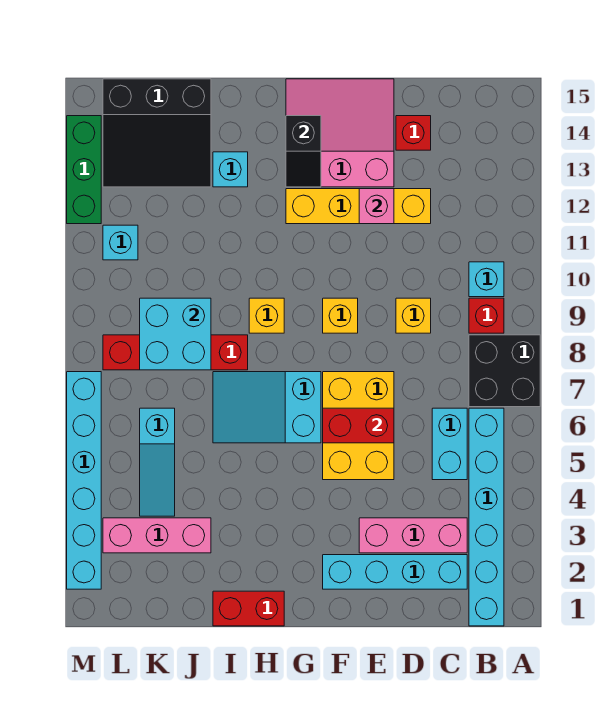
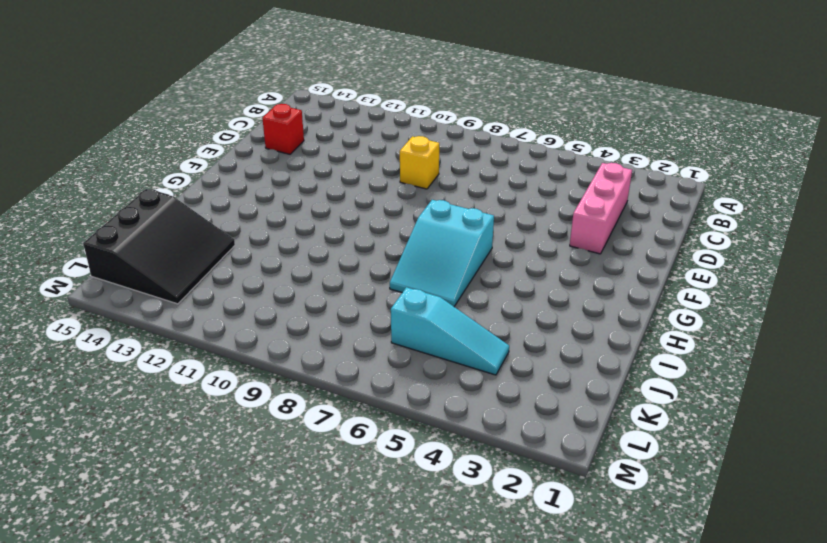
none -> black brick A7:B8 level 1
none -> cyan brick B1:B6 level 1
none -> red brick B9 level 1

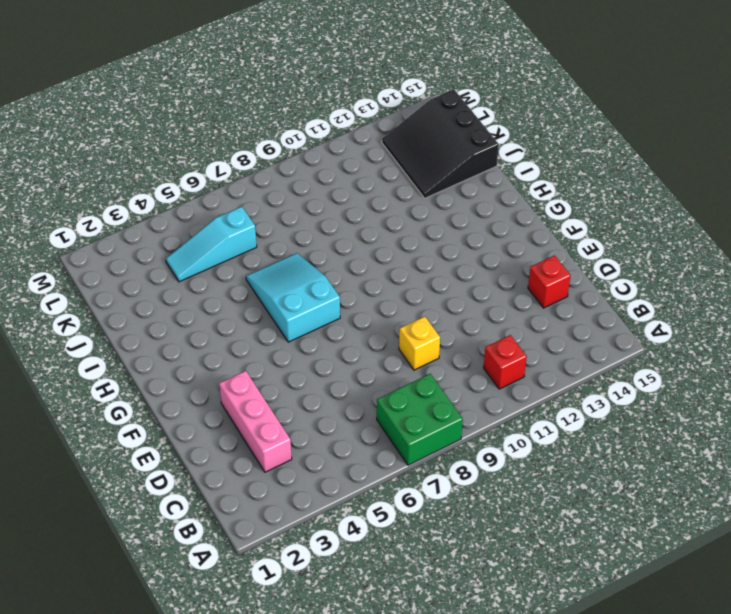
green brick A7:B8 level 1 -> black brick A7:B8 level 1
red brick B11 level 1 -> red brick B9 level 1
none -> cyan brick B1:B6 level 1
none -> cyan brick B10 level 1
none -> cyan brick C2:F2 level 1

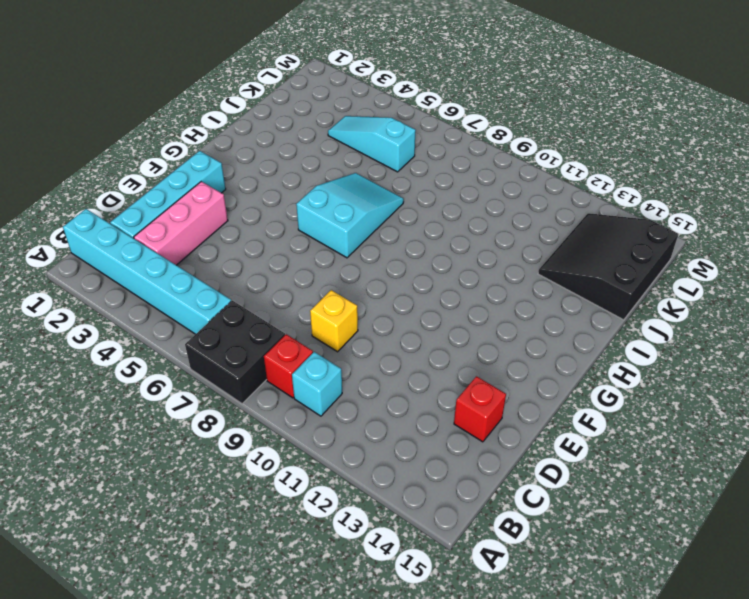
none -> cyan brick C5:C6 level 1
none -> yellow brick D12:G12 level 1
none -> yellow brick E5:F7 level 1

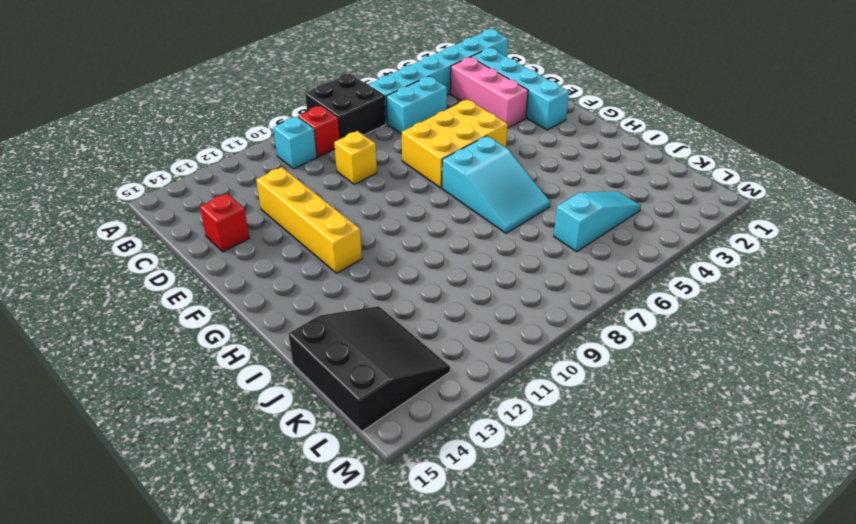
none -> pink slope E13:G15 level 1 top 13
none -> yellow brick F9 level 1
none -> red brick H1:I1 level 1

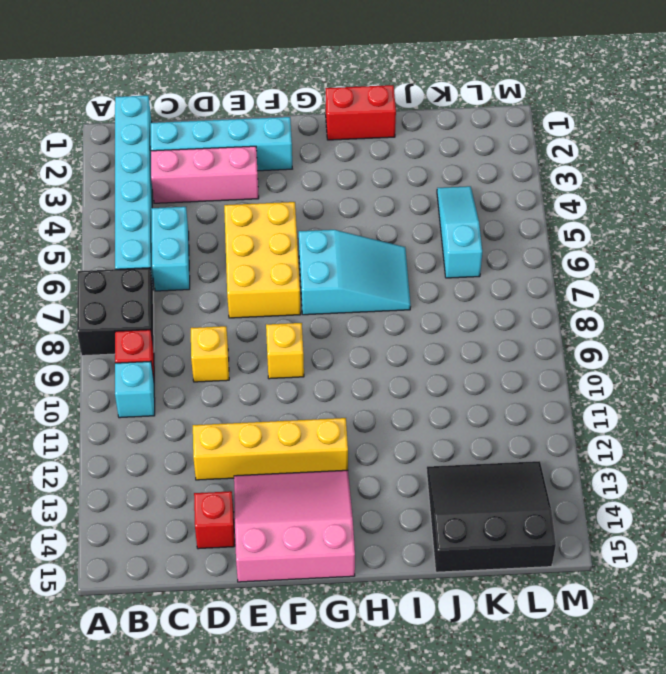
pink slope E13:G15 level 1 top 15 -> pink slope E13:G15 level 1 top 13
none -> yellow brick H9 level 1
none -> red brick I8:L8 level 1
none -> cyan brick I13 level 1

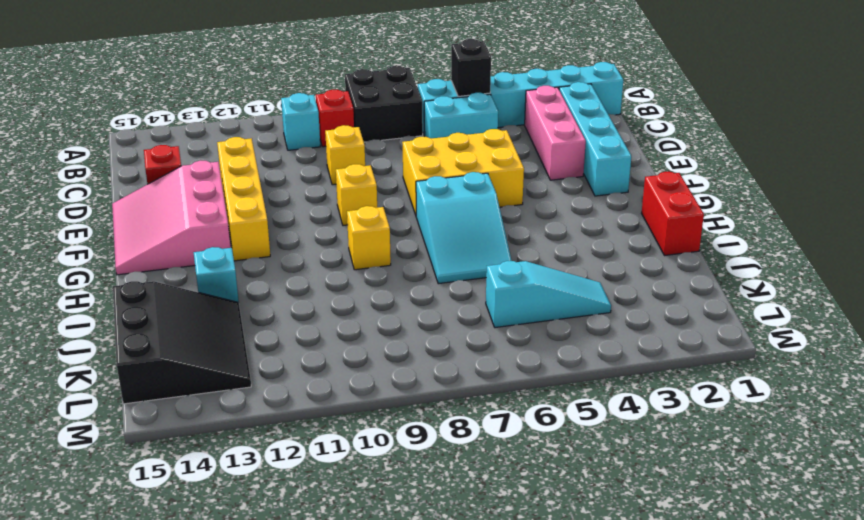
black brick B5 level 2 -> none
none -> red brick I8:L8 level 1
none -> pink brick J3:L3 level 1
none -> cyan brick L11 level 1

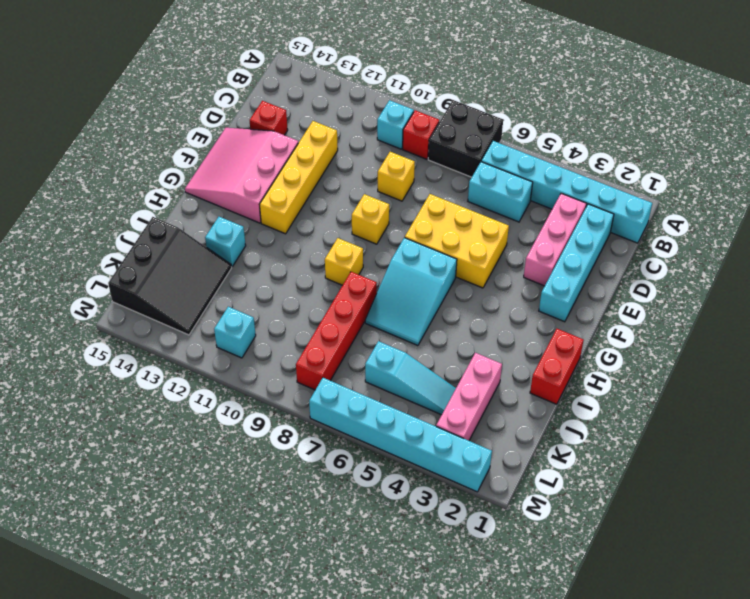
none -> green brick M12:M14 level 1
none -> red brick E6:F6 level 2
none -> pink brick E12 level 2

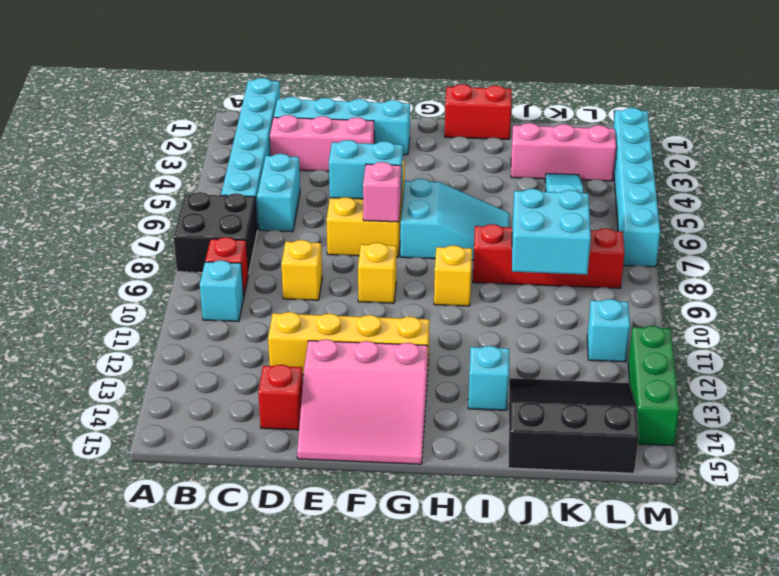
cyan brick E6:F6 level 2 -> red brick E6:F6 level 2
pink brick F7 level 2 -> pink brick E12 level 2
none -> black slope G13:G14 level 2 top 14

